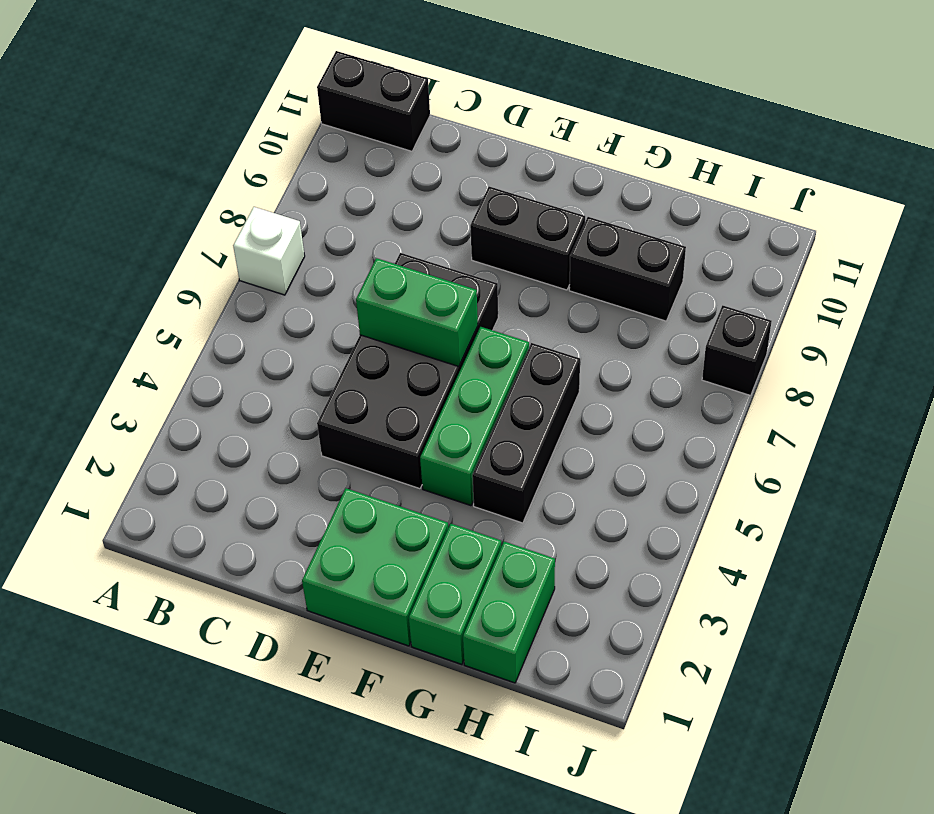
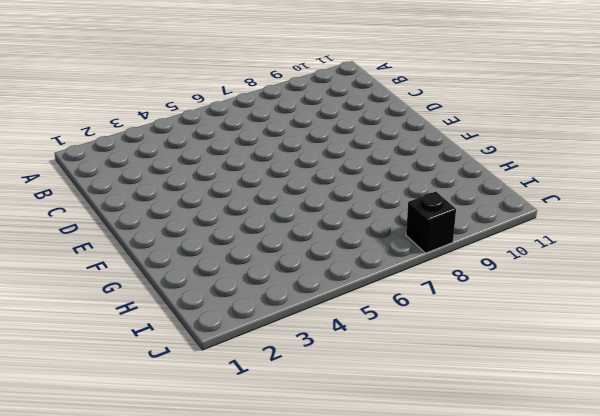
none -> white brick A7 level 1
none -> black brick A11:B11 level 1
none -> black brick D4:E7 level 1

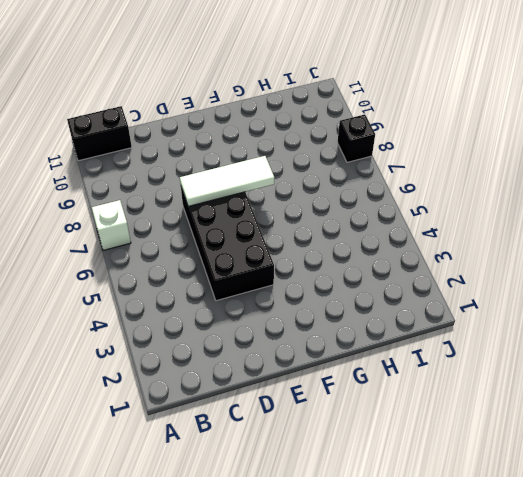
white tile D7:F7 level 2 -> none
none -> green brick E1:F2 level 1
none -> black brick E9:F9 level 1
none -> green brick F4:F6 level 1

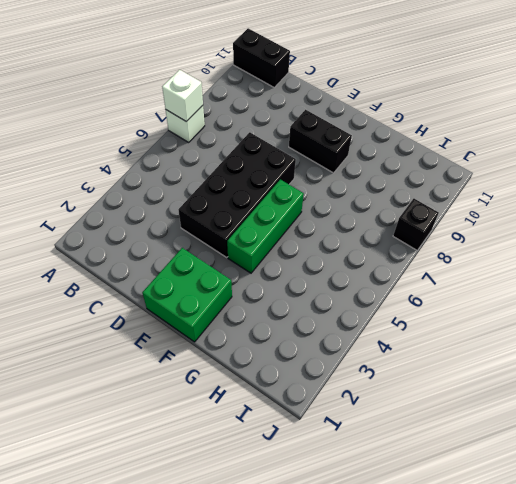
white brick A7 level 2 -> none
none -> green brick G1:G2 level 1
none -> black brick G4:G6 level 1
none -> black brick G9:H9 level 1

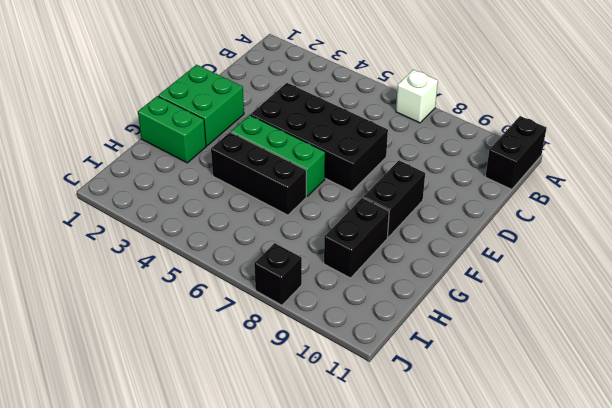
none -> green brick H1:H2 level 1
none -> green brick D6:E6 level 2

